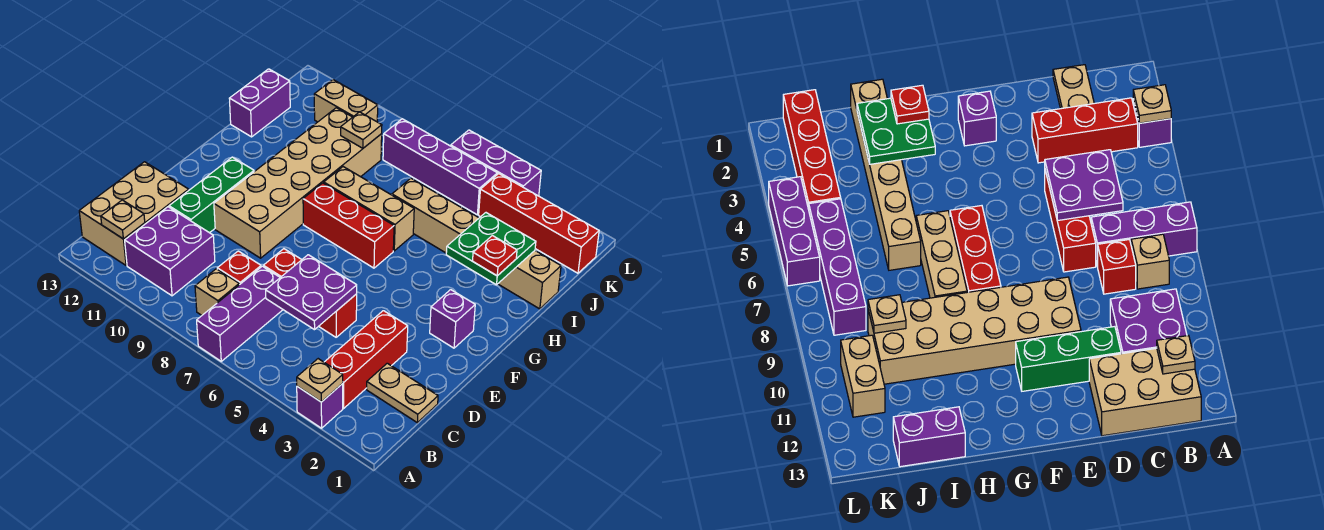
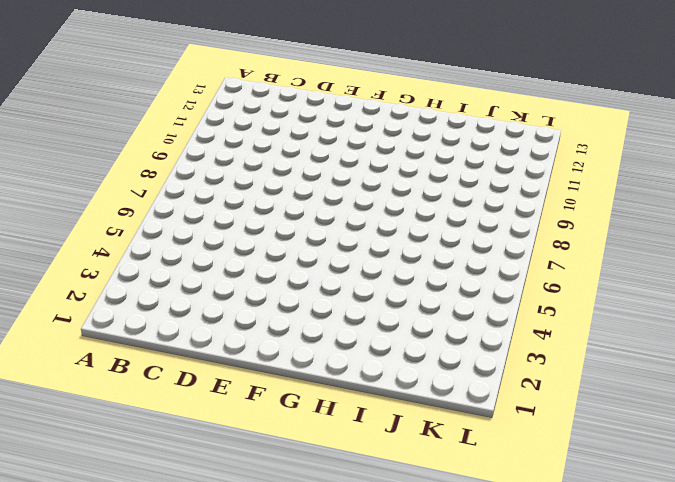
none -> purple brick A3 level 1
none -> purple brick A7:C7 level 1
none -> red brick B3:D3 level 1

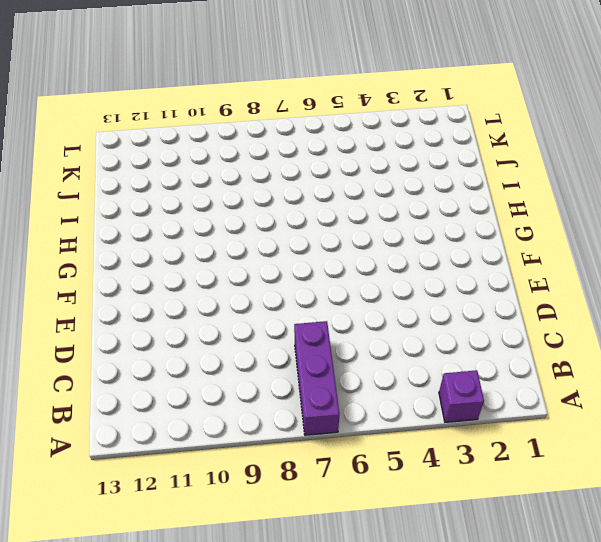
none -> red brick B3:D3 level 1
none -> tan brick B8 level 1
none -> purple brick B10:C11 level 1

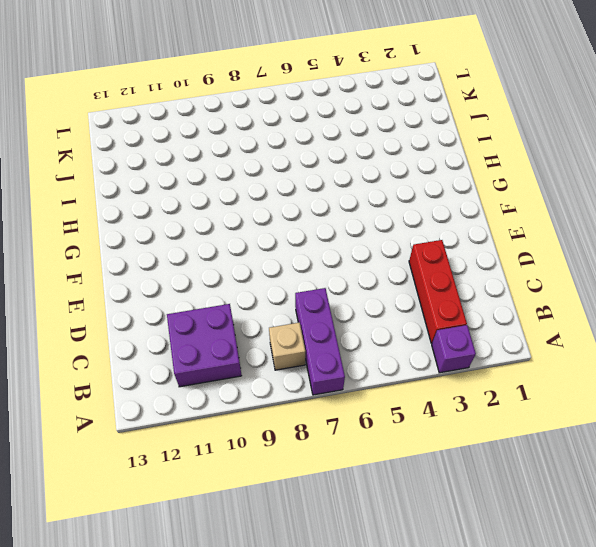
none -> tan brick B12:D13 level 1
none -> tan plate C1:C2 level 1
none -> red brick C8 level 1

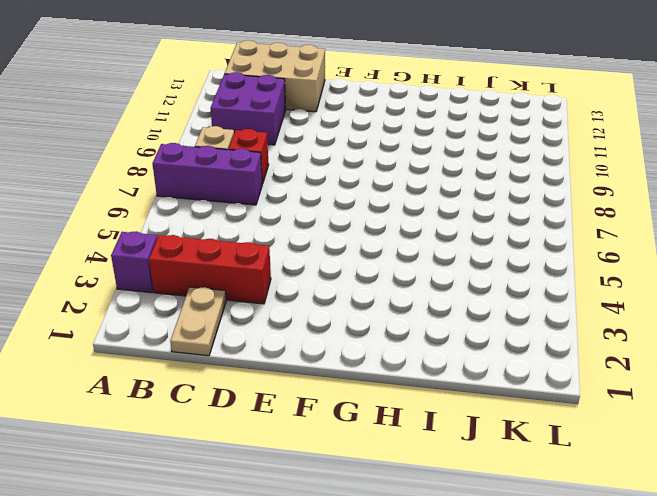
none -> red brick D5:D7 level 1
none -> green brick D11:F11 level 1
none -> tan brick E9:J10 level 1

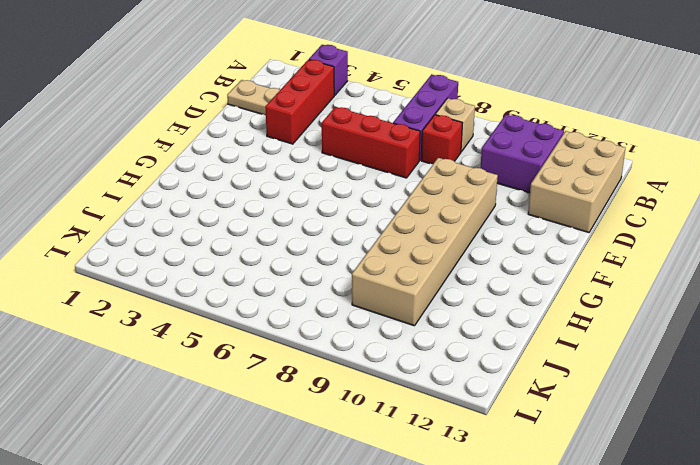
none -> green brick D11:F11 level 1
none -> purple brick F2 level 1
none -> red brick G6:G8 level 1

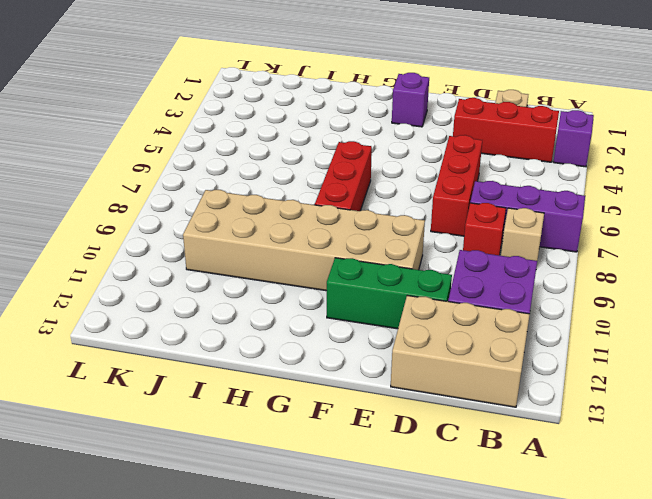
none -> tan brick H6:H8 level 1
none -> tan brick I1:I6 level 1
none -> purple brick I13:J13 level 1

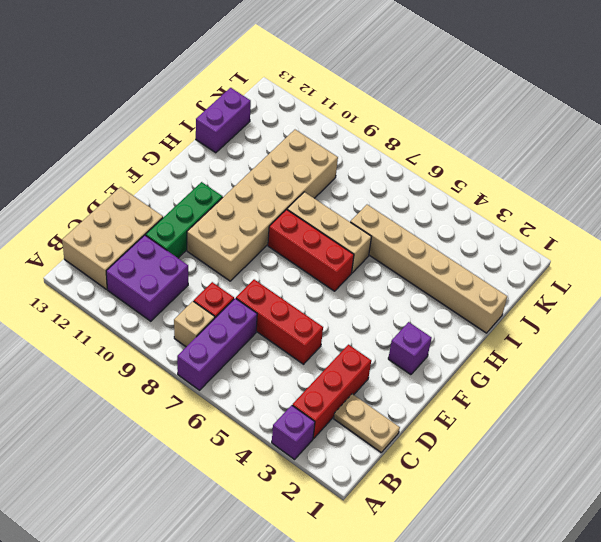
none -> red brick K1:K4 level 1
none -> purple brick K5:K8 level 1
none -> tan brick K10:K11 level 1

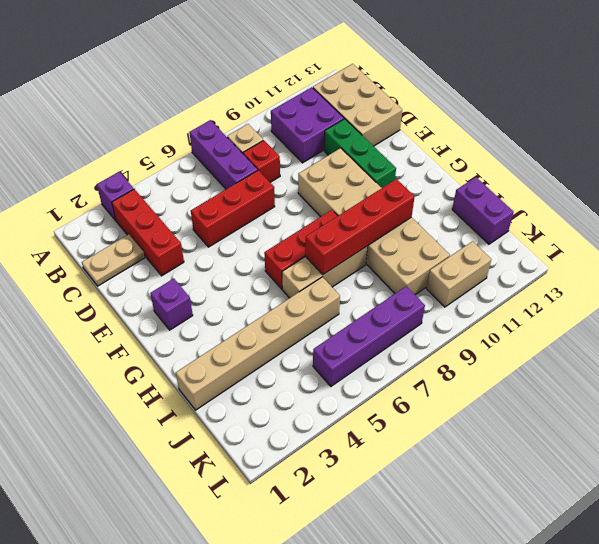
red brick H7:H10 level 2 -> red brick K1:K4 level 1
none -> purple brick L4:L6 level 1
none -> tan plate A3 level 2
none -> tan plate B12 level 2

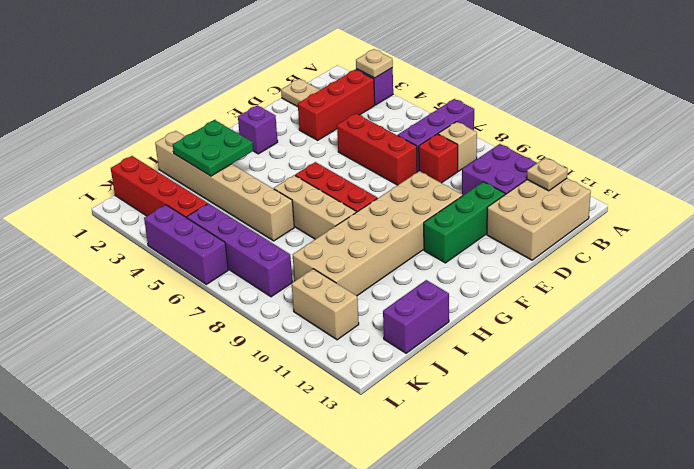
none -> purple plate C5:D6 level 2
none -> tan plate J9 level 2
none -> red plate H2 level 3

